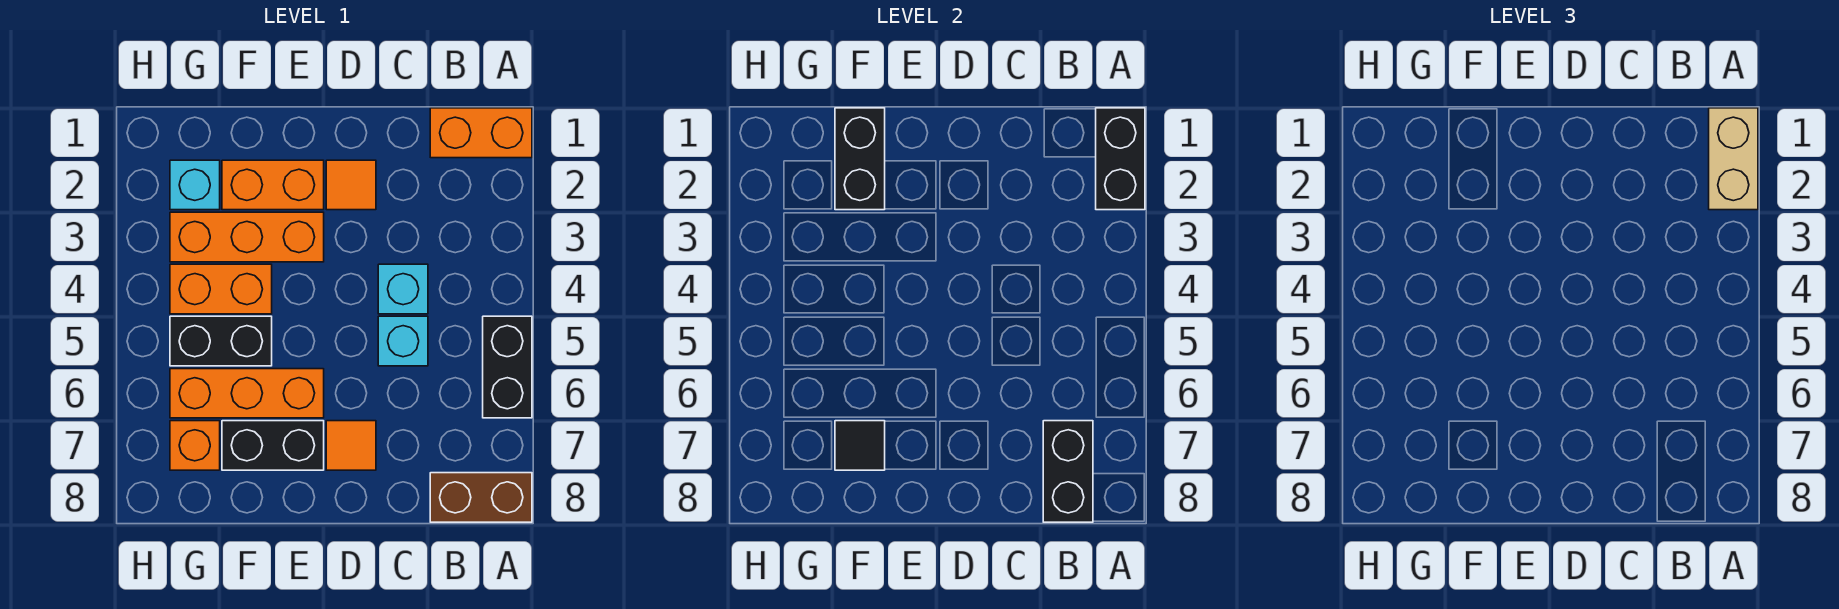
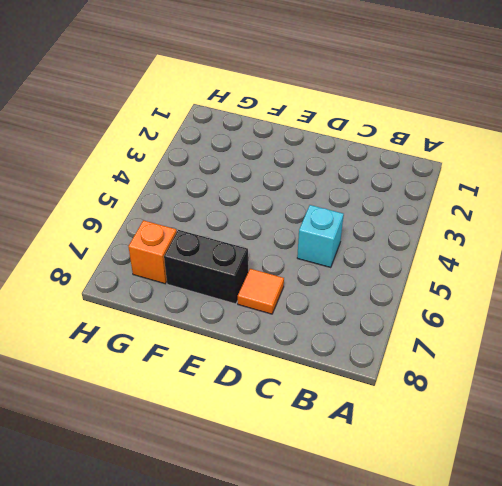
none -> orange brick A1:B1 level 1
none -> black brick A5:A6 level 1
none -> brown brick A8:B8 level 1

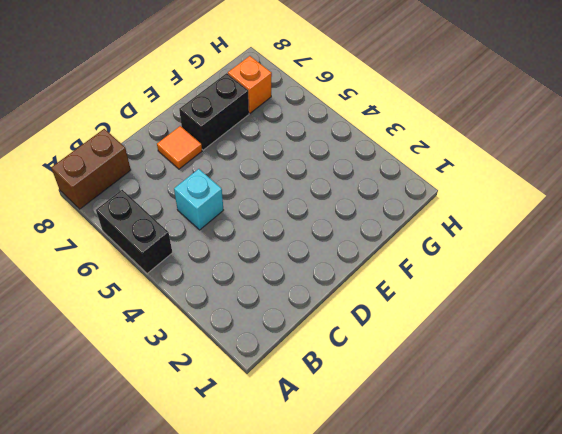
none -> orange brick A1:B1 level 1
none -> cyan brick C4 level 1
none -> orange tile D2 level 1

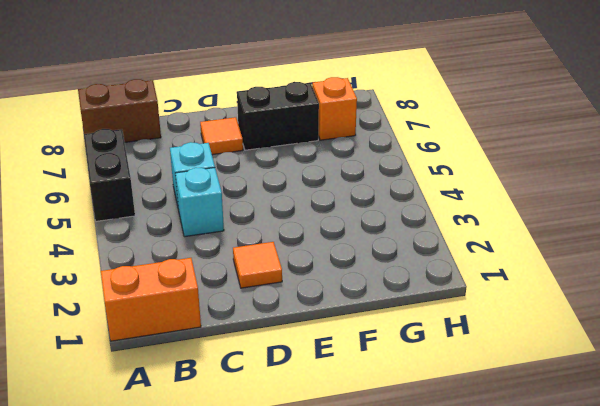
none -> orange brick E2:F2 level 1
none -> orange brick E3:G3 level 1
none -> orange brick E6:G6 level 1

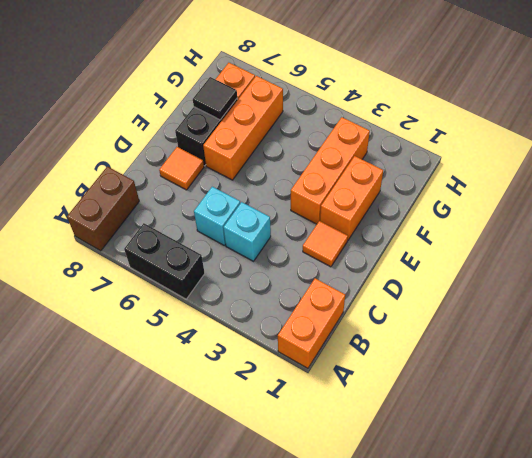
none -> orange brick F4:G4 level 1
none -> black brick F5:G5 level 1
none -> cyan brick G2 level 1

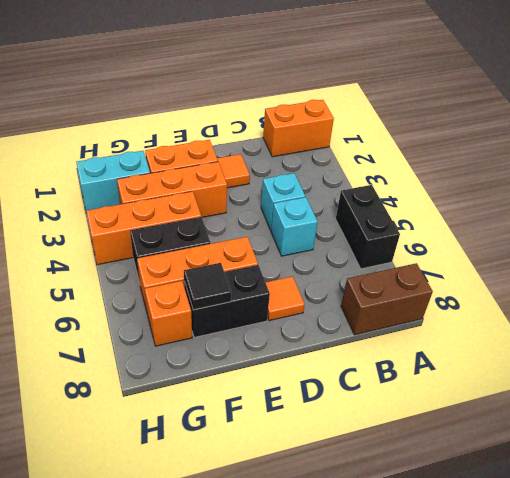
orange brick F4:H4 level 1 -> orange brick F4:G4 level 1
cyan brick G2:H2 level 1 -> cyan brick G2 level 1
none -> black brick A1:A2 level 2
none -> black brick B7:B8 level 2
none -> black brick F1:F2 level 2

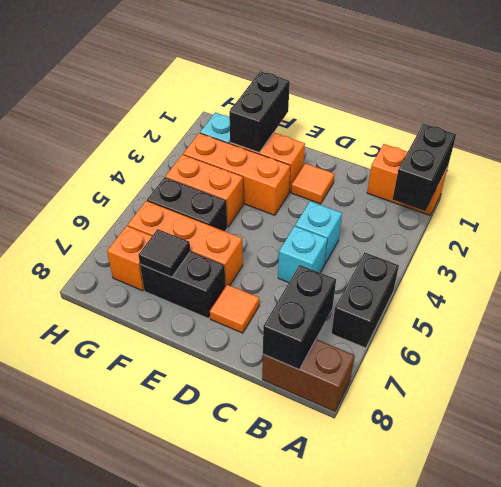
none -> tan brick A1:A2 level 3

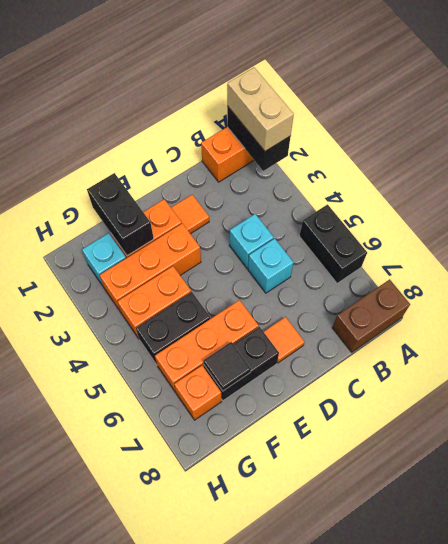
none -> black brick B7:B8 level 2

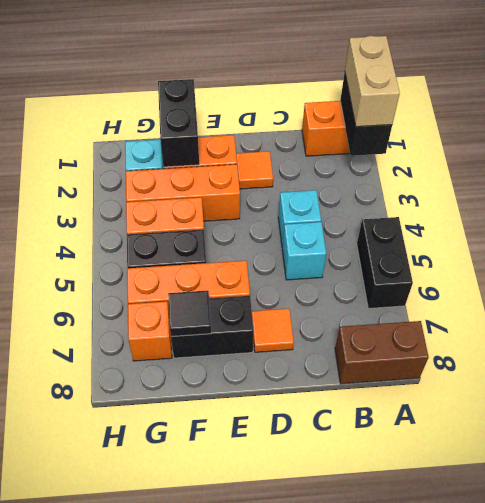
none -> black brick B7:B8 level 2

